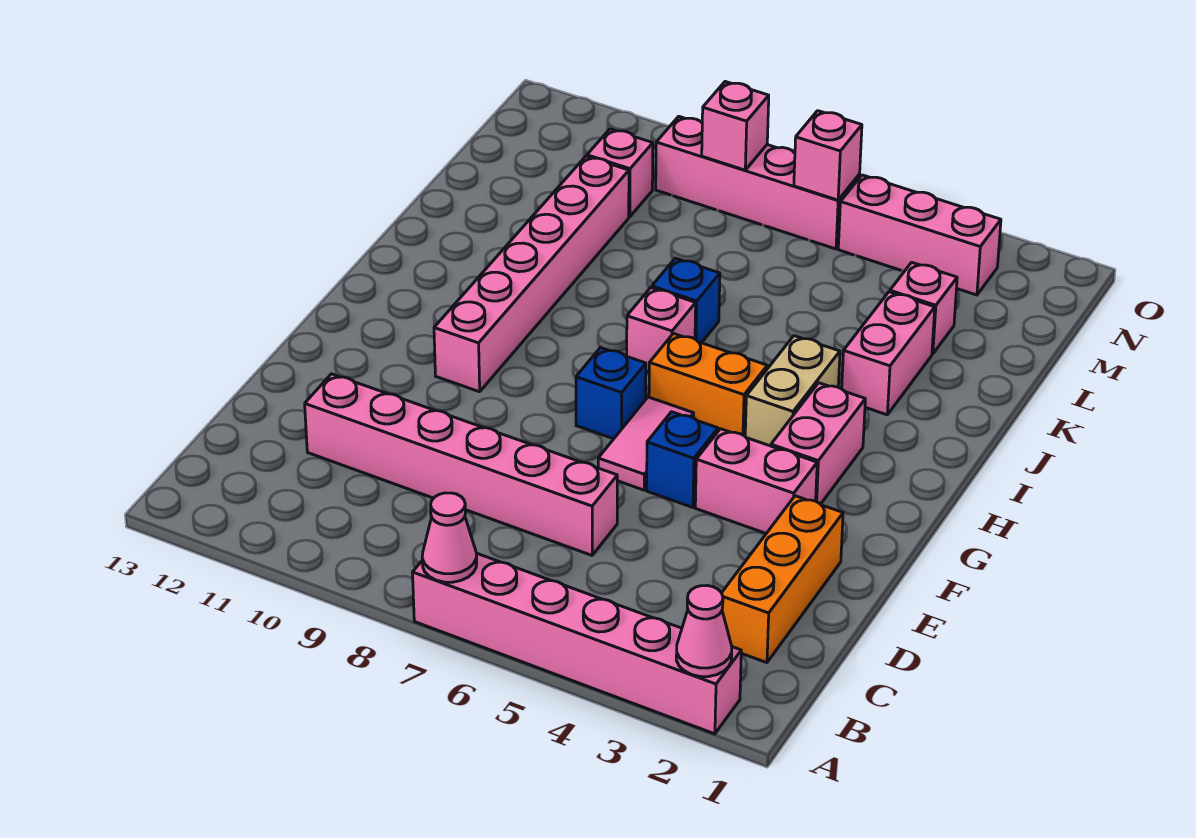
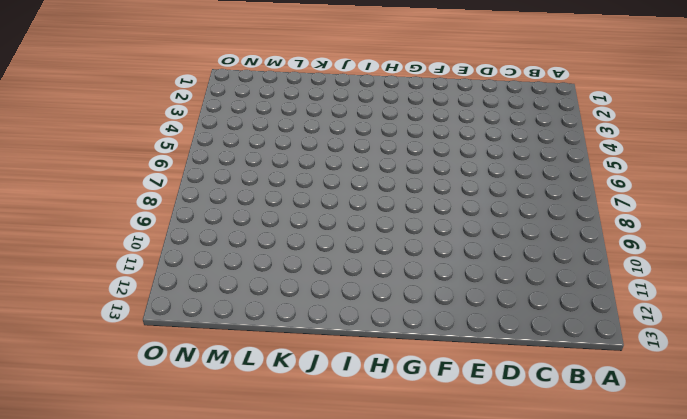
none -> pink brick A2:A7 level 1
none -> orange brick C2:E2 level 1
none -> pink brick D6:D11 level 1

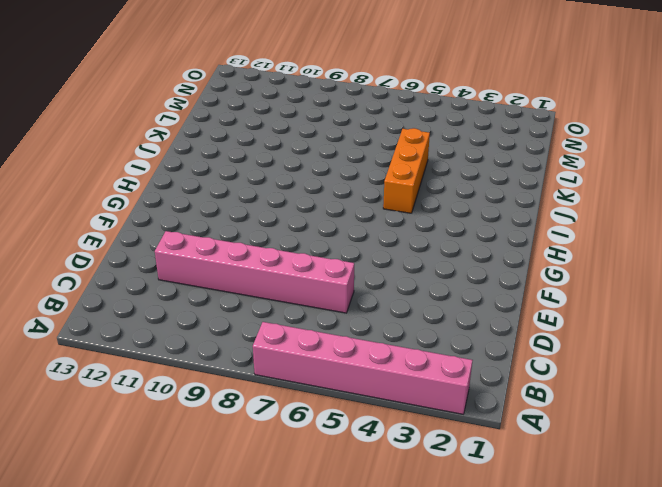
orange brick I5:K5 level 1 -> orange brick C2:E2 level 1
none -> pink brick F3:F4 level 1
none -> blue brick F5 level 1
none -> pink tile F6:G6 level 1

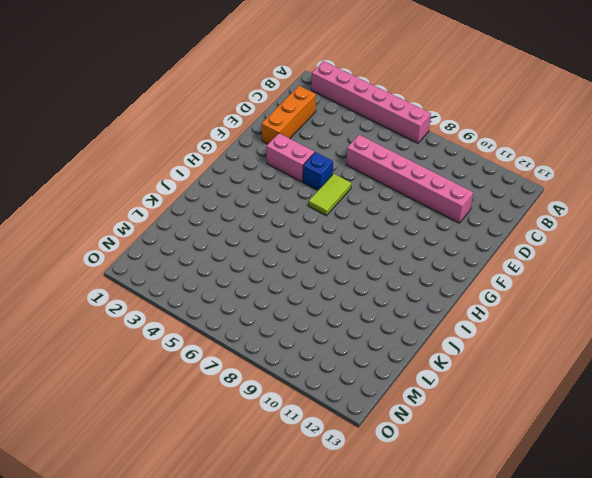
lime tile F6:G6 level 1 -> pink tile F6:G6 level 1
none -> pink brick G3:H3 level 1
none -> blue brick G7 level 1
none -> pink brick G10:L10 level 1

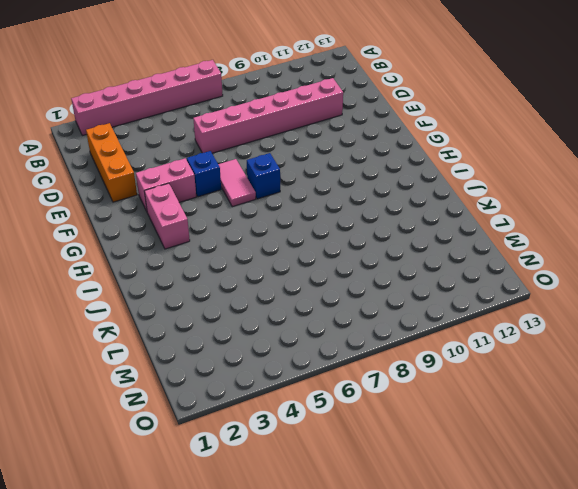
none -> pink brick G10:L10 level 1
none -> tan brick H4:I4 level 1
none -> orange brick H5:H6 level 1

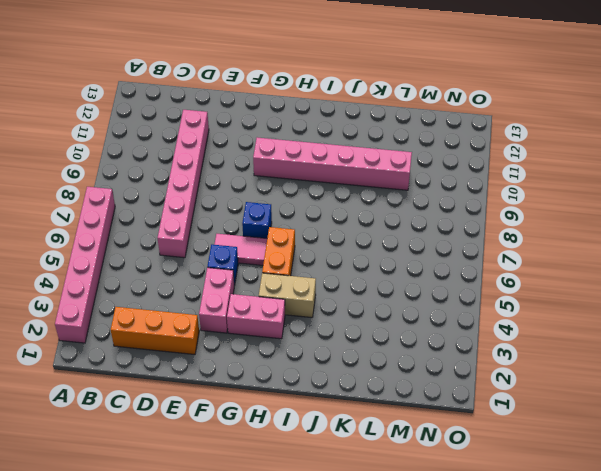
none -> pink brick I7 level 1
none -> pink brick J3:K3 level 1
none -> blue brick J7 level 1

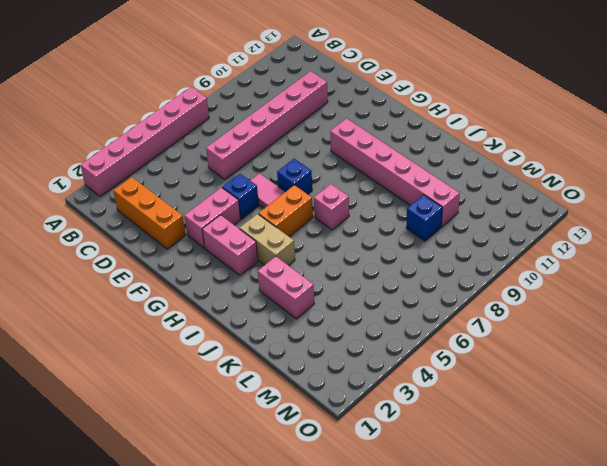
blue brick L9 level 1 -> blue brick J7 level 1
none -> pink brick L3 level 1
none -> pink brick M10 level 1
none -> pink brick N3:N5 level 1

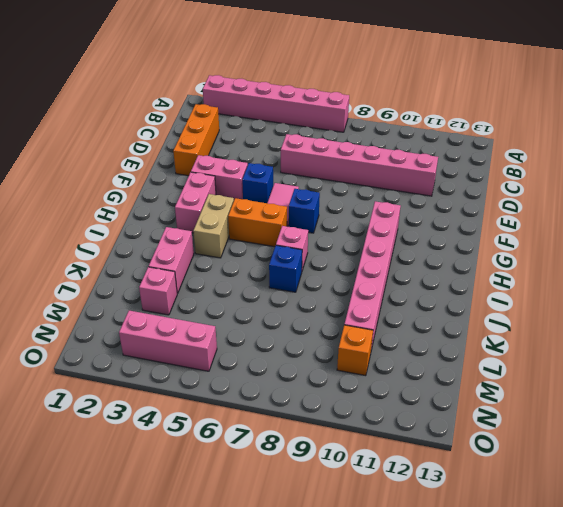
orange brick M10 level 1 -> pink brick M10 level 1
none -> pink brick N6:N9 level 1
none -> pink cone A2 level 2
none -> pink cone A7 level 2

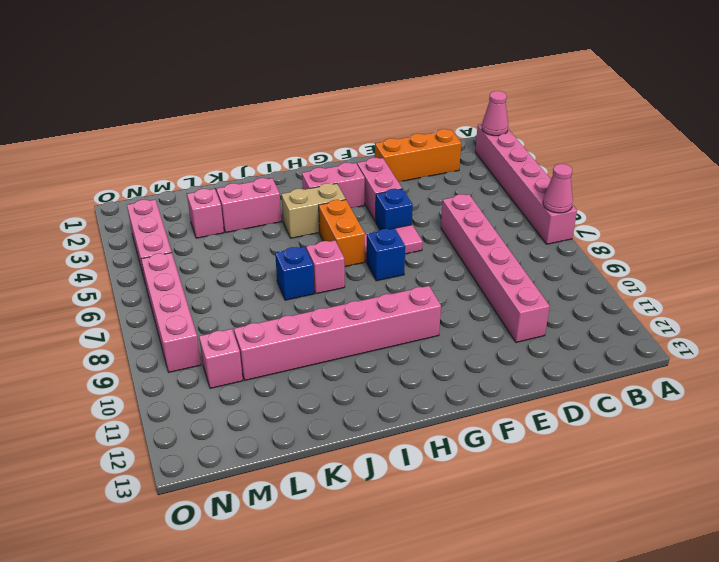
none -> pink brick N6 level 2
none -> pink brick N8 level 2

